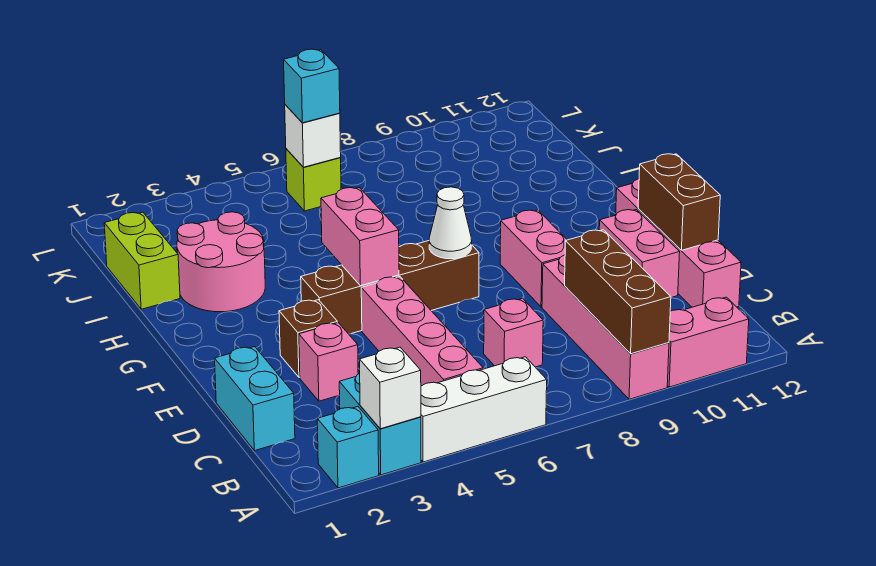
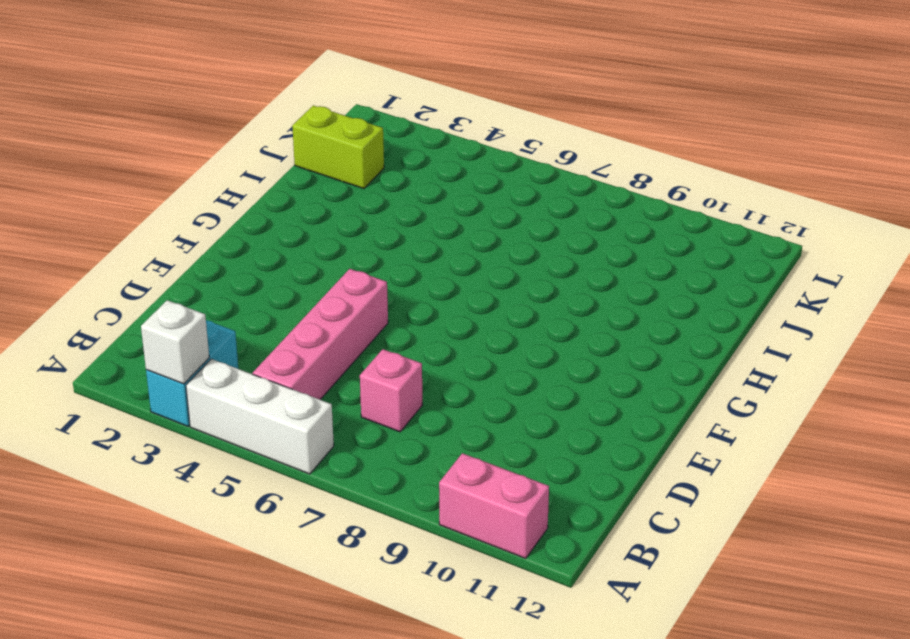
lime brick J1:J2 level 1 -> lime brick I1:J1 level 1
none -> cyan brick A2 level 1
none -> pink brick A9:D9 level 1
none -> cyan brick C1:D1 level 1

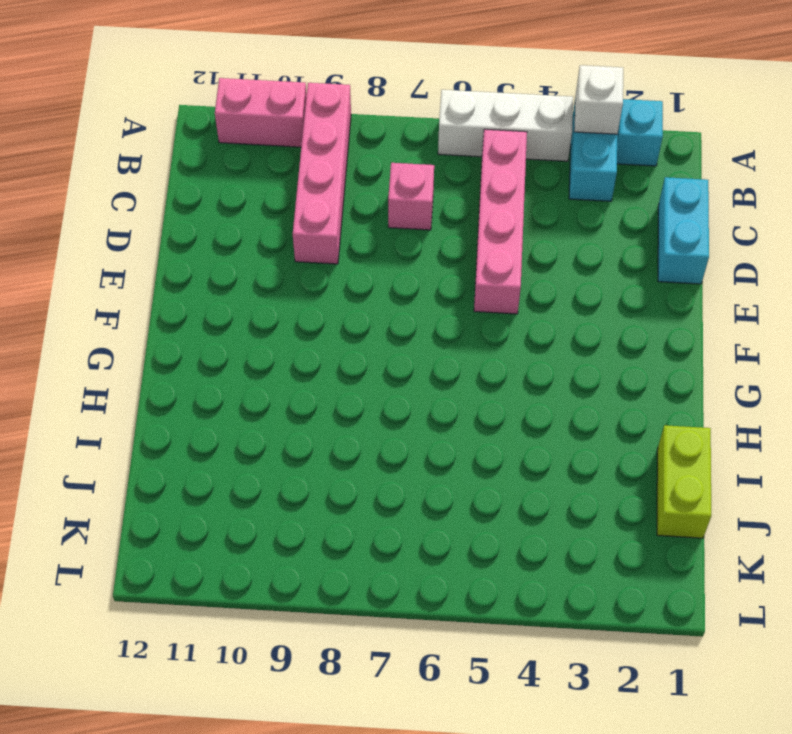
none -> pink brick C12:F12 level 1
none -> pink brick D3 level 1
none -> pink brick D11:E11 level 1

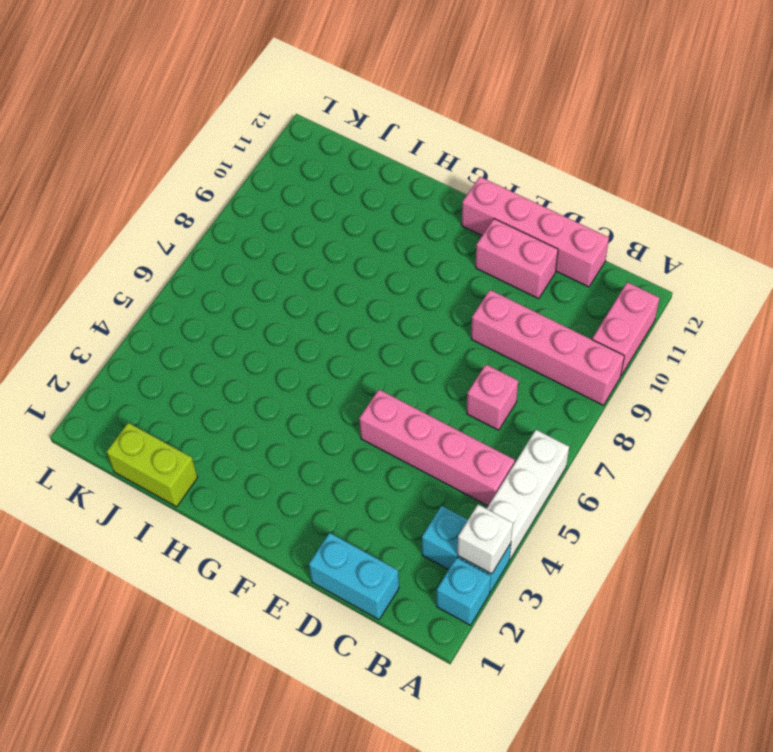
none -> pink brick D3 level 1
none -> brown brick E3 level 1
none -> pink brick E9:F9 level 1

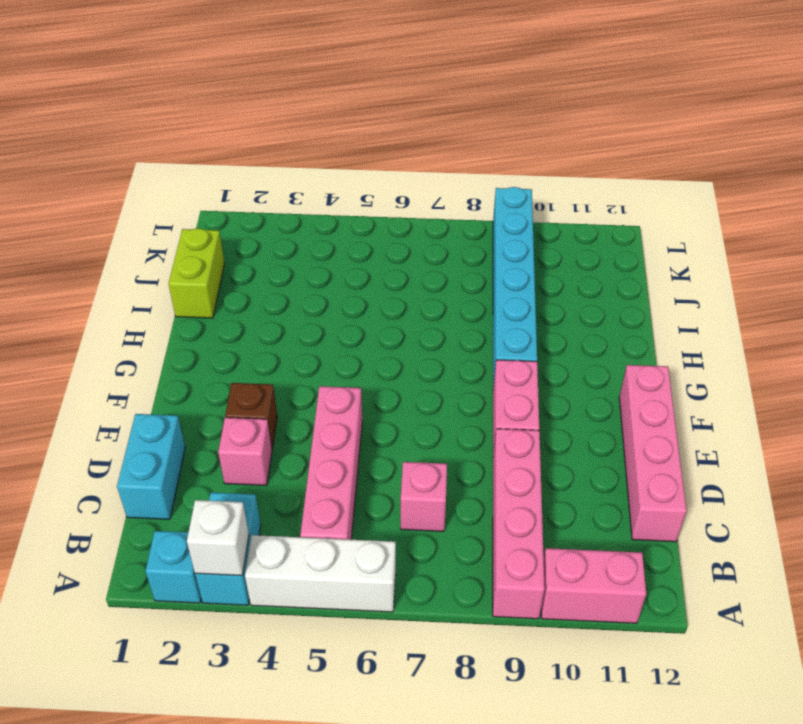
cyan brick G9:L9 level 1 -> none
none -> pink brick D11:E11 level 1
none -> brown brick F4:F7 level 1
none -> pink round brick H2:I3 level 1

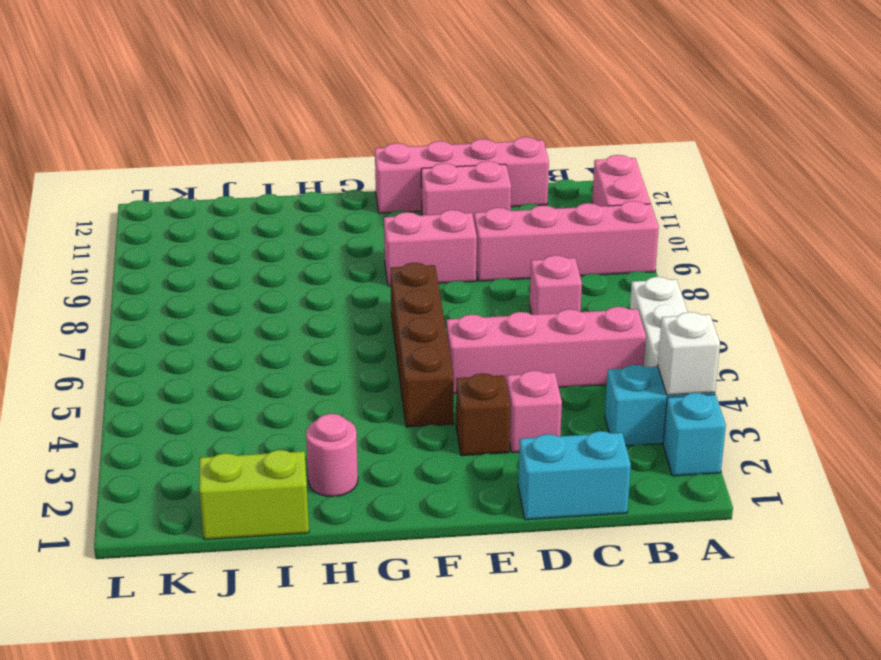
pink round brick H2 level 1 -> pink round brick H2:I3 level 1
none -> lime brick K6 level 1
none -> brown brick A9:C9 level 2
none -> brown brick D12:E12 level 2

